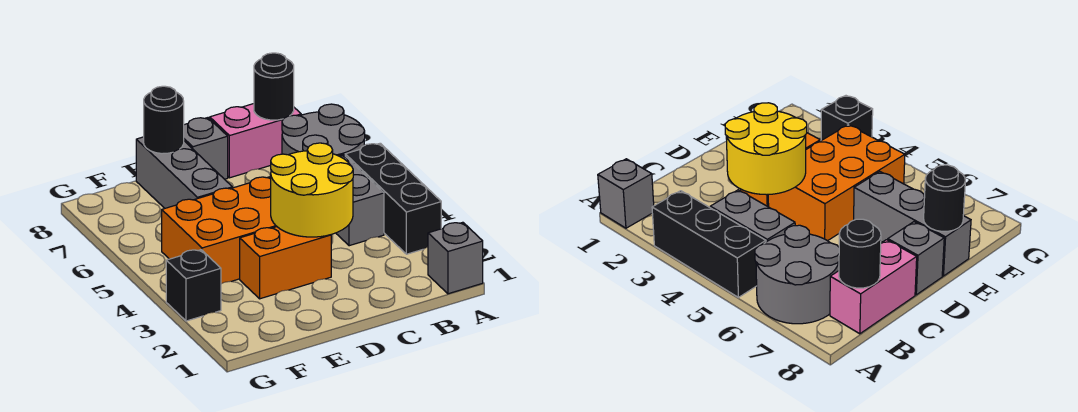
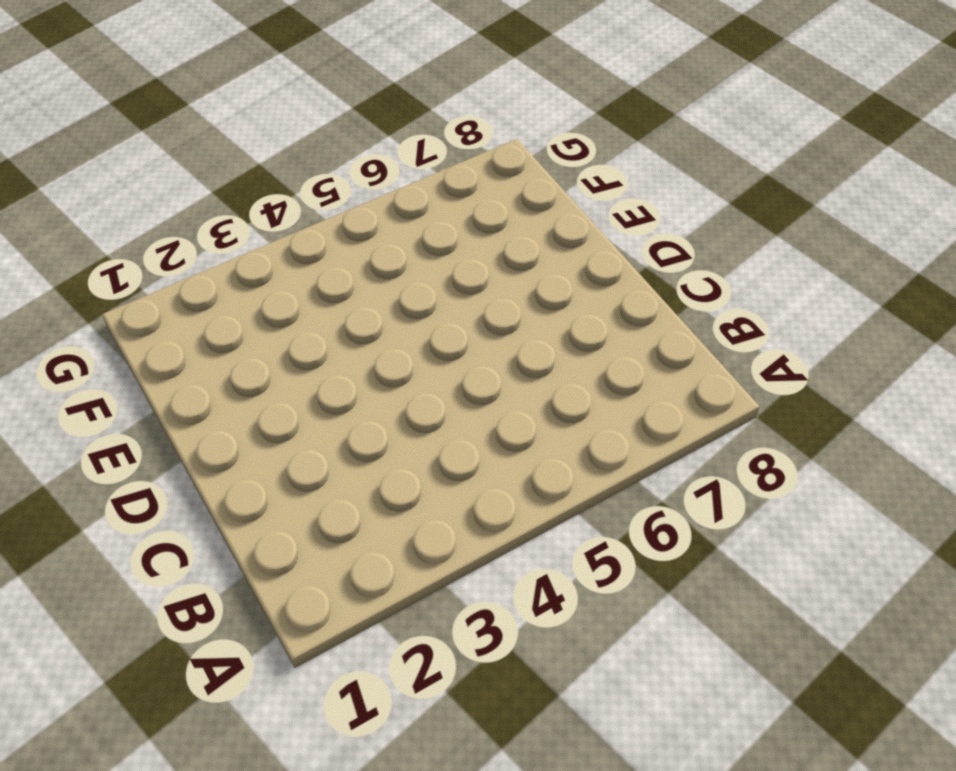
none -> grey brick A1 level 1
none -> black brick A3:A5 level 1
none -> grey round brick A6:B7 level 1

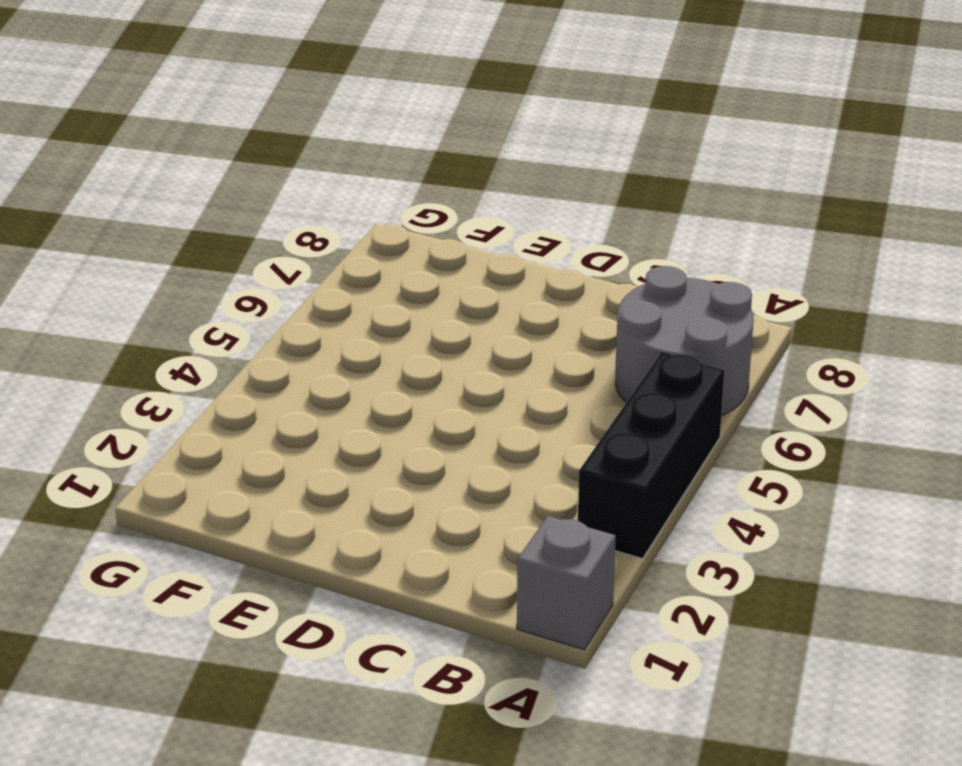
none -> grey brick B4:B5 level 1
none -> pink brick B8:C8 level 1
none -> orange brick D3:E3 level 1

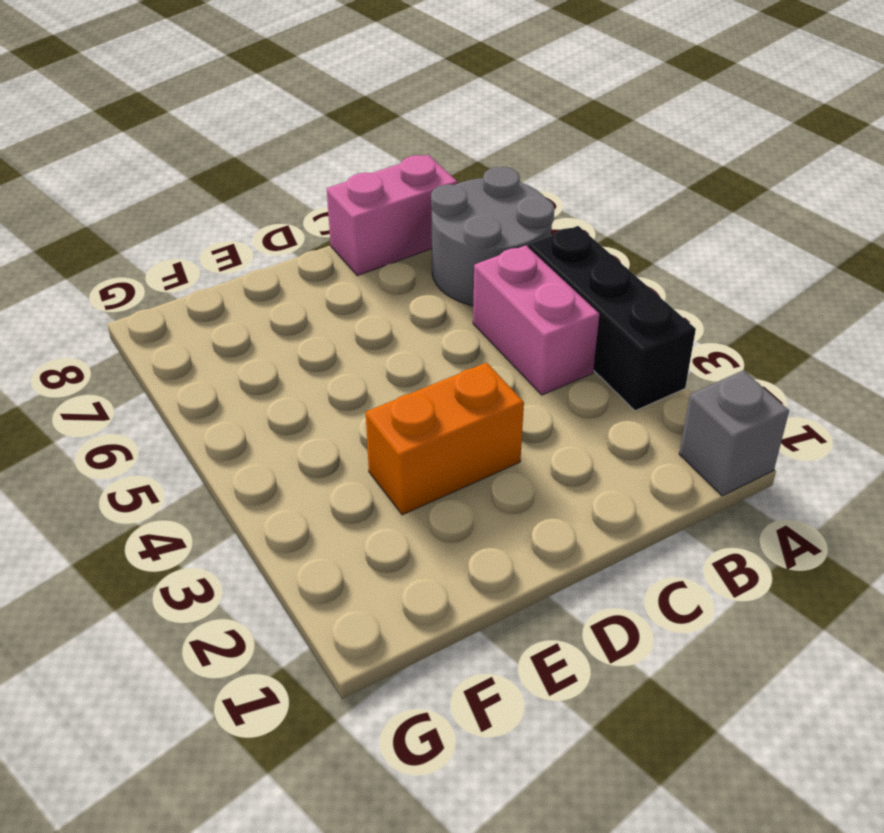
pink brick B4:B5 level 1 -> grey brick B4:B5 level 1
none -> orange brick D4:F5 level 1
none -> grey brick D8 level 1
none -> grey brick E6:E8 level 1

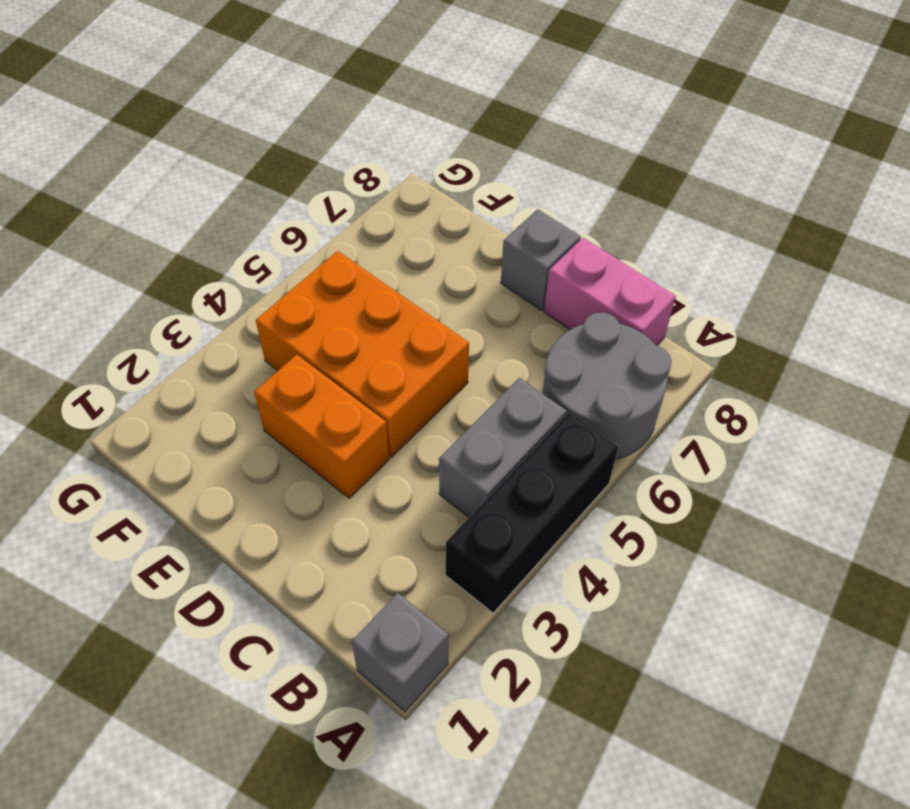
none -> grey brick E6:E8 level 1
none -> black brick G3 level 1
none -> black round brick B8 level 2

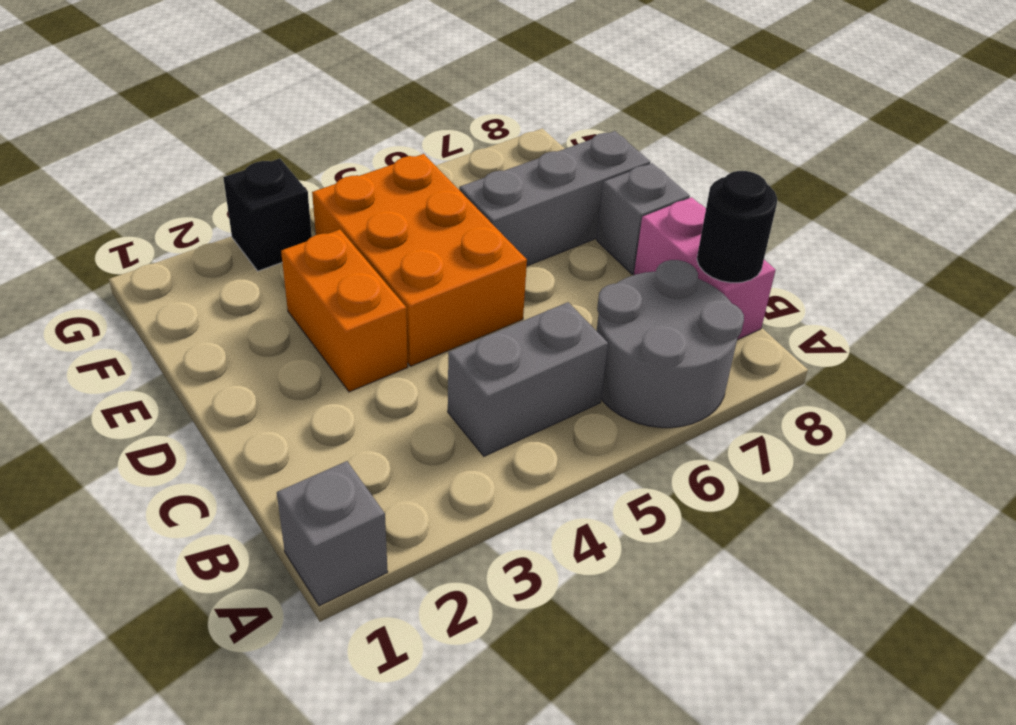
none -> black brick A3:A5 level 1
none -> yellow round brick C3:D4 level 2
none -> black round brick E8 level 2

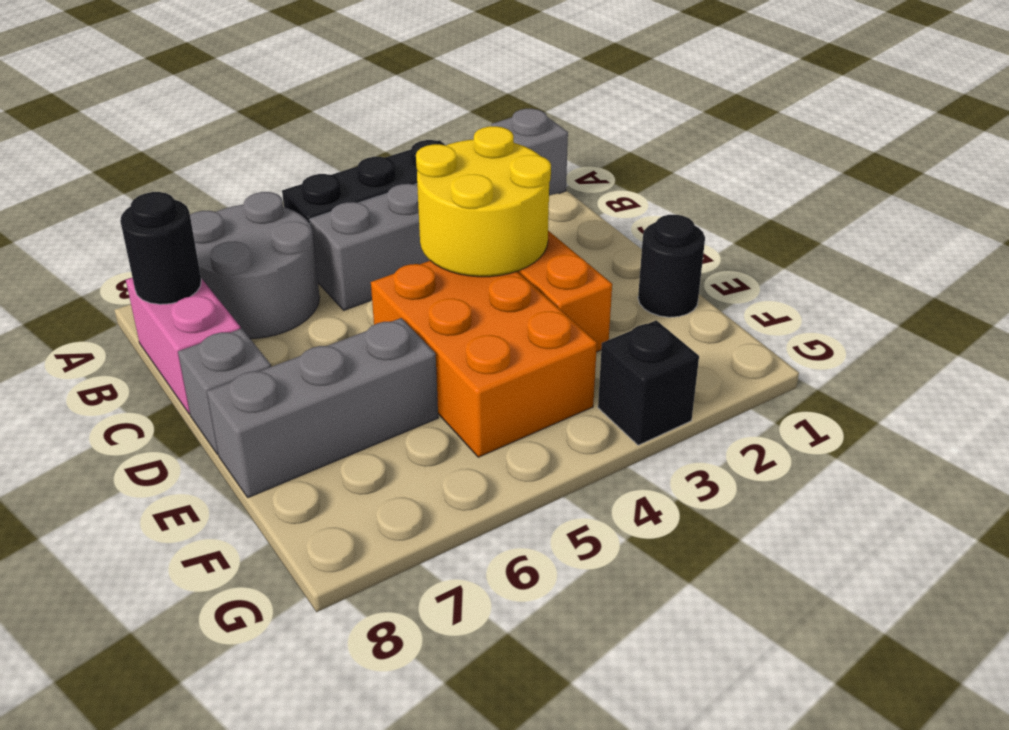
black round brick E1 level 1 -> black round brick E8 level 2

